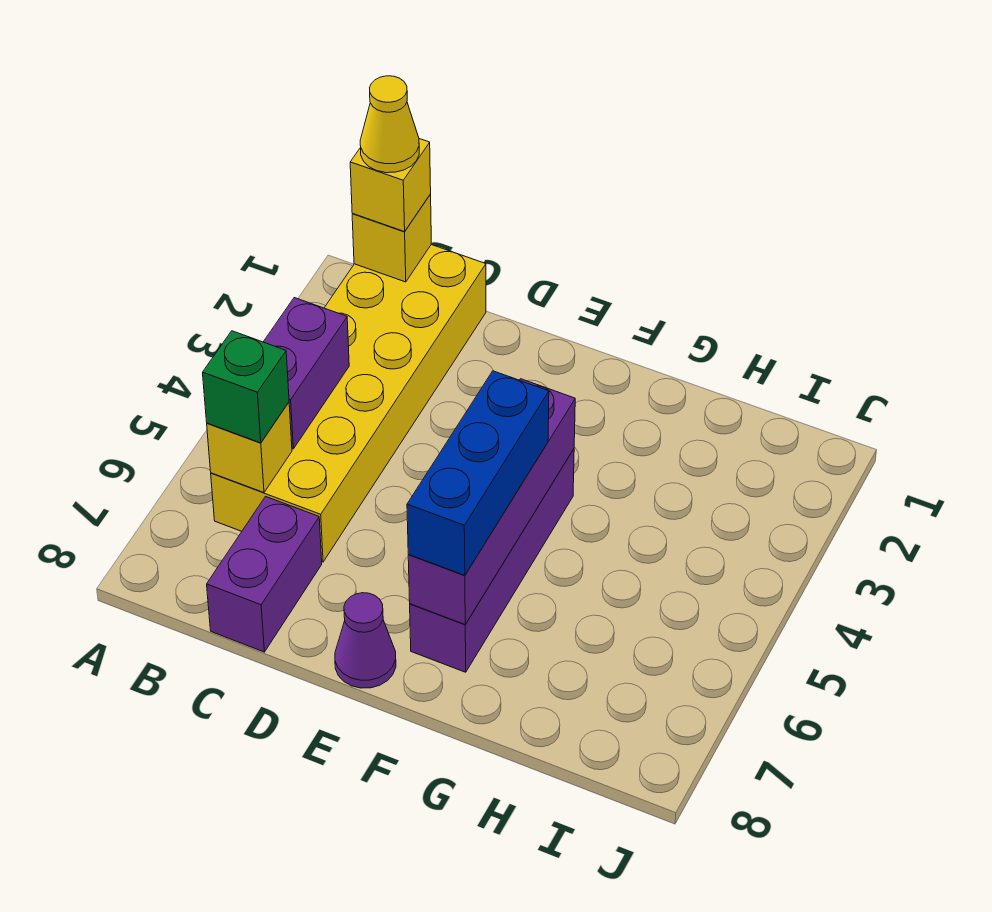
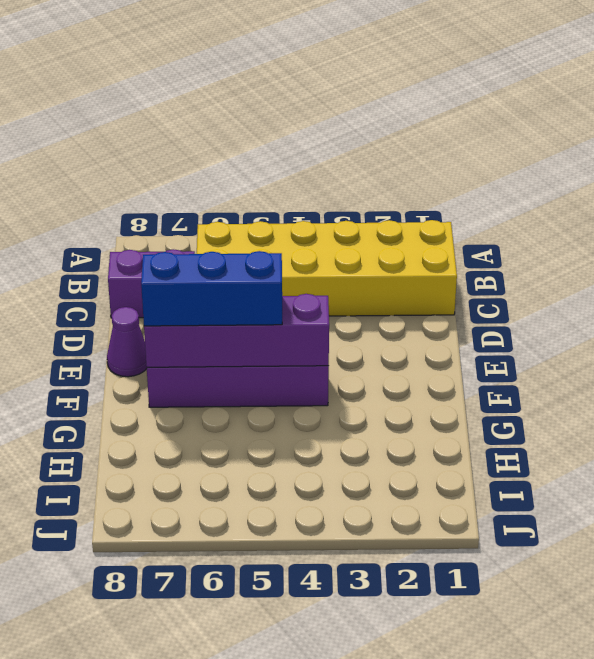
none -> yellow brick B1 level 2
none -> purple brick B4:B5 level 2
none -> yellow brick B6 level 2

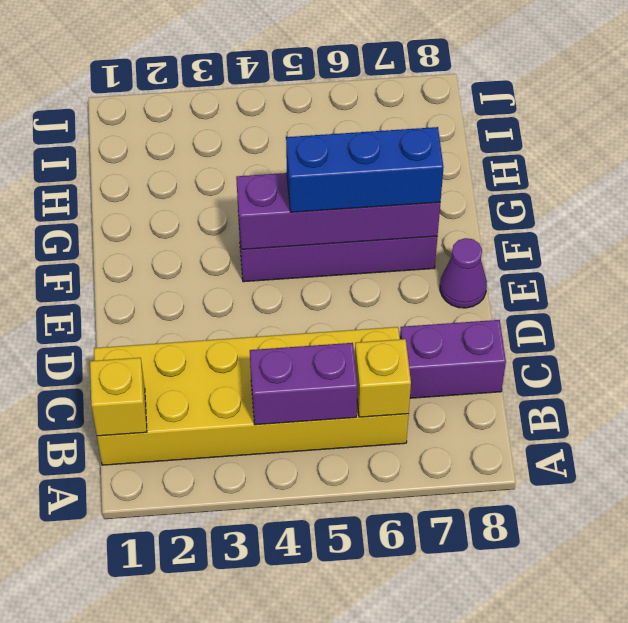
none -> yellow brick B1 level 3
none -> green brick B6 level 3
none -> yellow cone B1 level 4

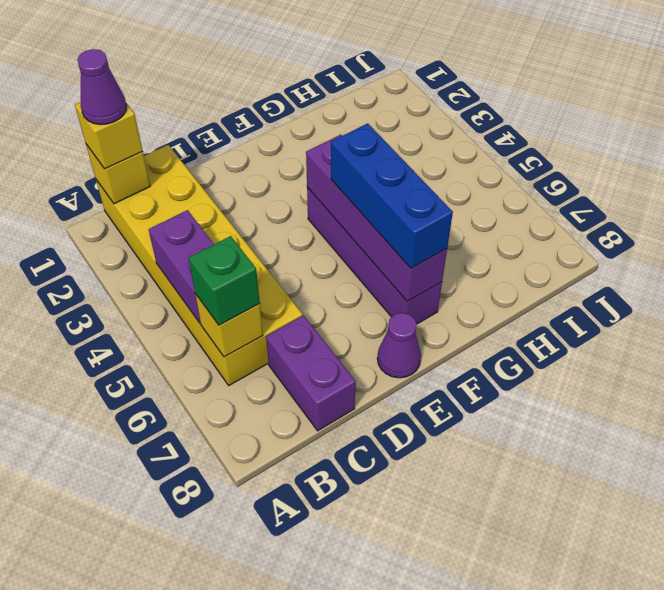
purple cone B1 level 4 -> yellow cone B1 level 4

